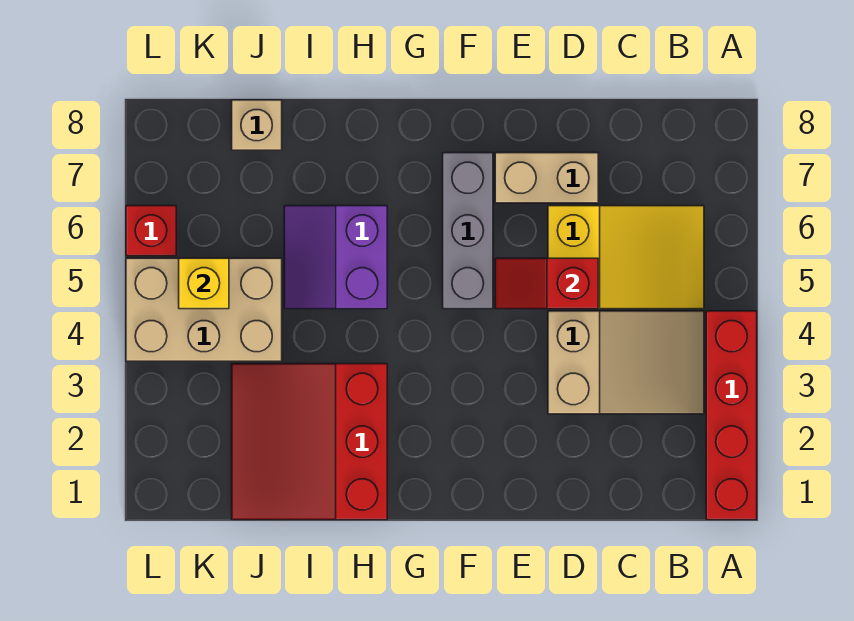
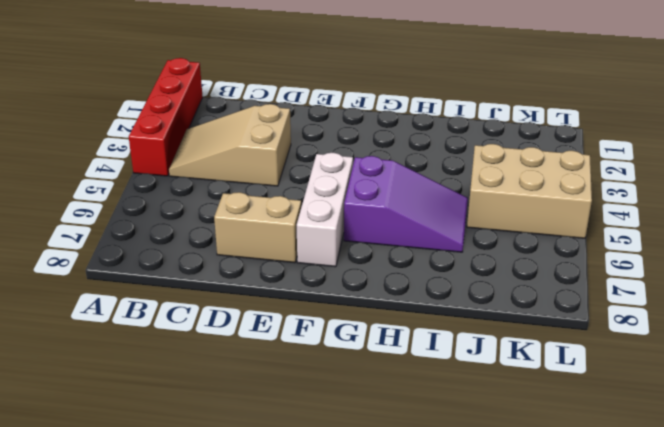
white brick F5:F7 level 1 -> grey brick F5:F7 level 1
purple slope G5:I6 level 1 top G -> purple slope H5:I6 level 1 top H
none -> yellow slope B5:D6 level 1 top D
none -> red slope H1:J3 level 1 top H
none -> tan brick J8 level 1

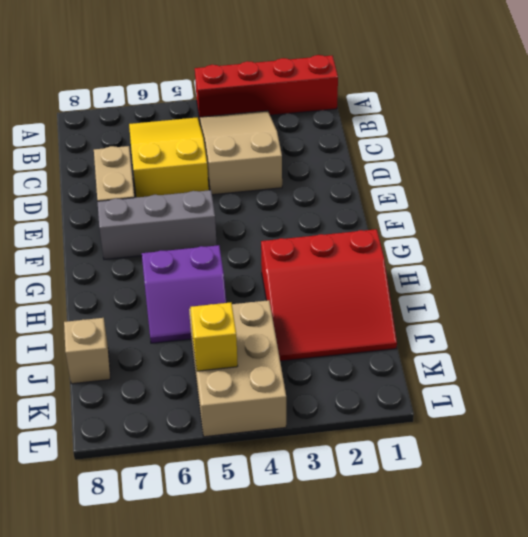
none -> red brick L6 level 1
none -> red slope D5:E5 level 2 top D

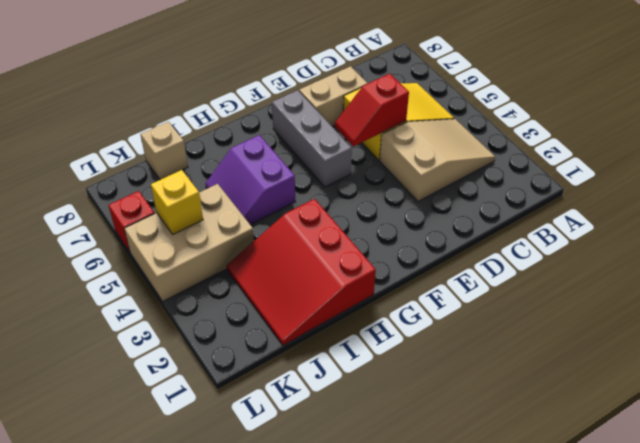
none -> red brick A1:A4 level 1

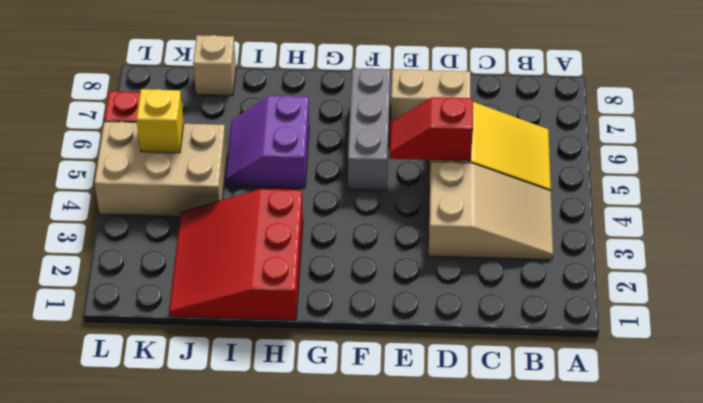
none -> red brick A1:A4 level 1

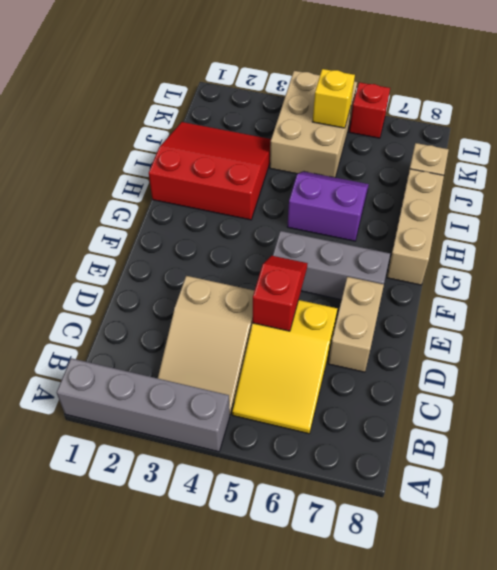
grey brick A1:A4 level 1 -> red brick A1:A4 level 1
tan brick G8:I8 level 1 -> none

